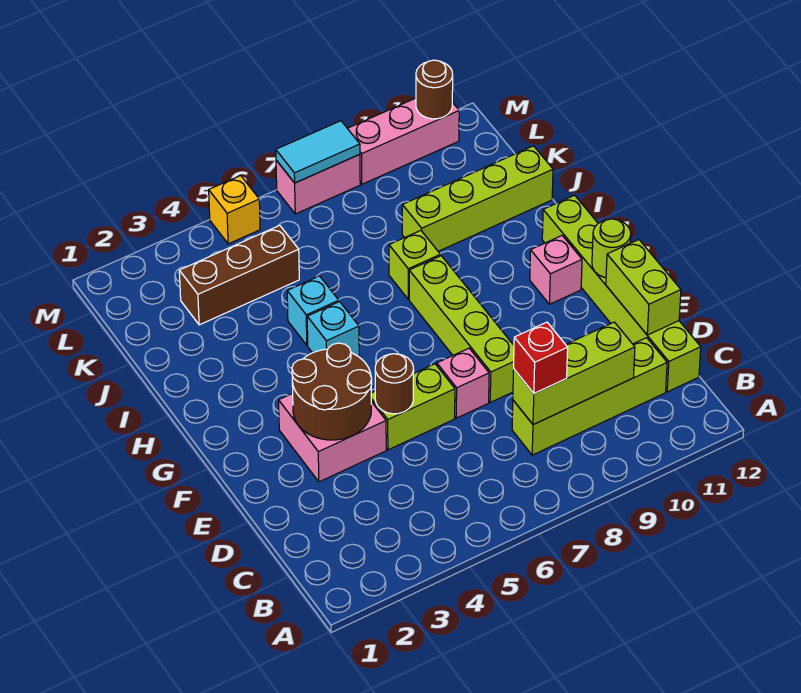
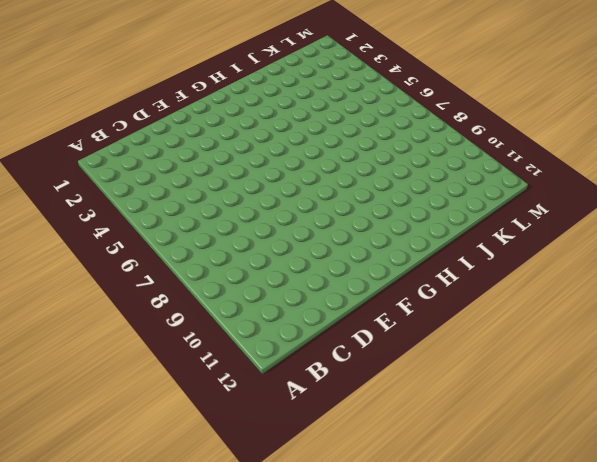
none -> lime brick C8:C11 level 1
none -> lime brick C12:H12 level 1
none -> pink brick E3:F4 level 1

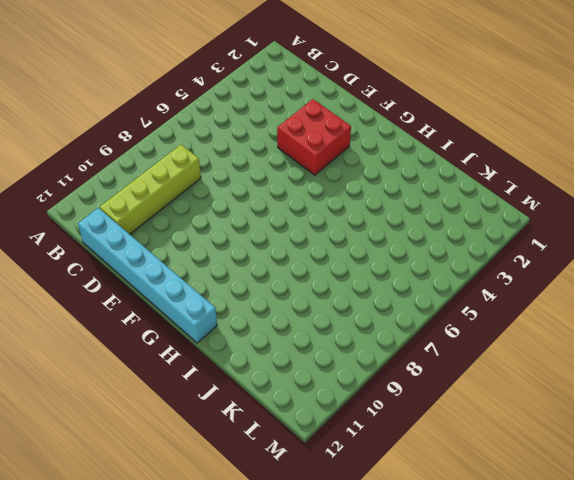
cyan brick C12:H12 level 1 -> lime brick C12:H12 level 1
red brick E3:F4 level 1 -> pink brick E3:F4 level 1
none -> lime brick E5:E6 level 1
none -> pink brick E7 level 1
none -> lime brick E8:H8 level 1

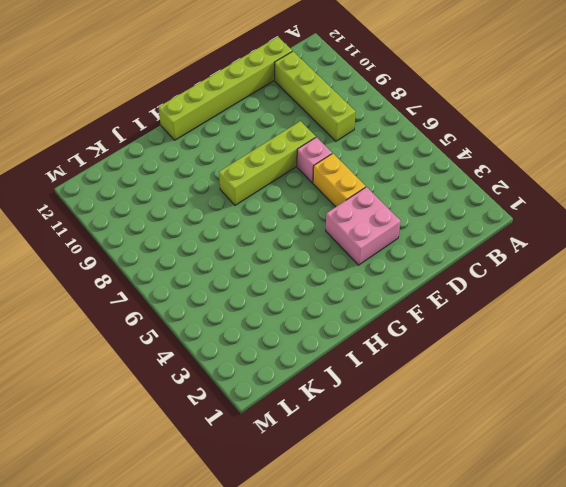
yellow brick E5:E6 level 1 -> lime brick E5:E6 level 1
none -> pink brick G11 level 1
none -> cyan brick H5 level 1
none -> cyan brick I5 level 1

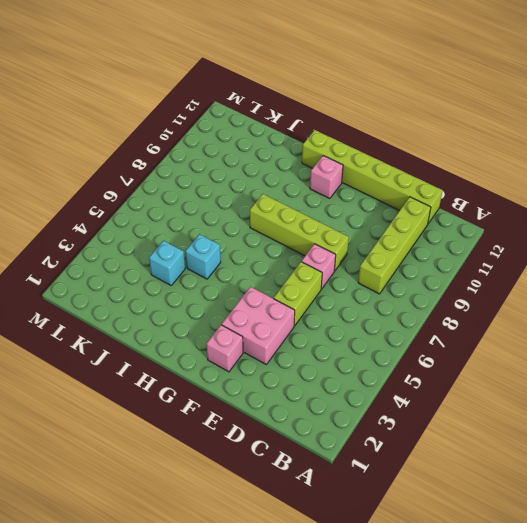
pink brick F2 level 1 -> none
cyan brick J4 level 1 -> cyan brick H5 level 1
none -> lime brick I8 level 1
none -> lime brick J9:J12 level 1
none -> brown brick K3:K5 level 1

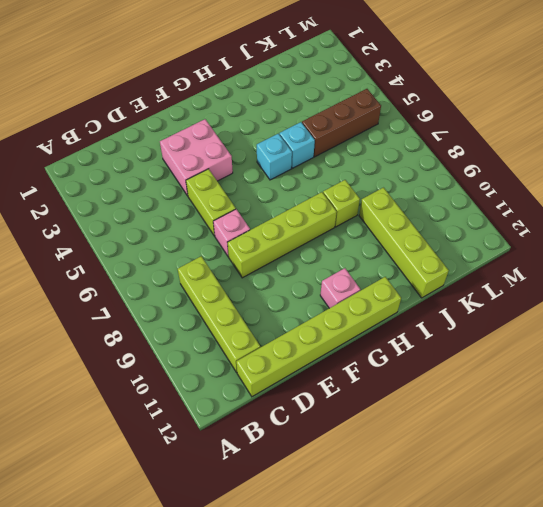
brown brick J5:L5 level 1 -> brown brick K3:K5 level 1
none -> yellow brick M5 level 1
none -> pink brick M7:M8 level 1
none -> pink brick M9:M11 level 1

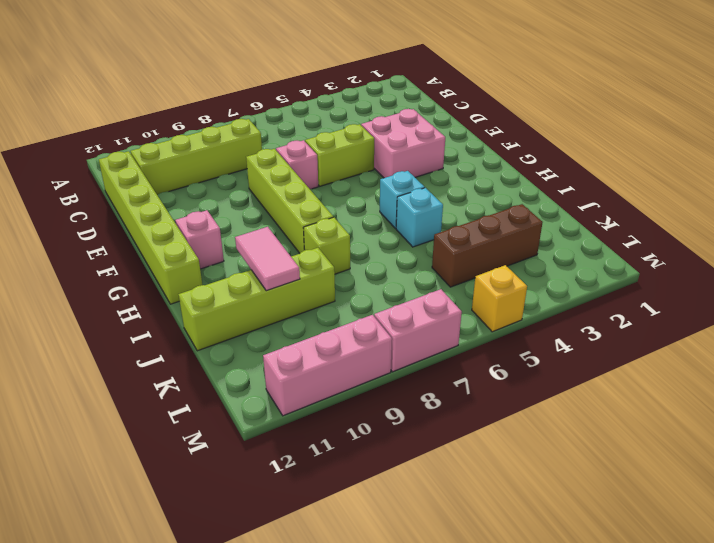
pink tile I10:J10 level 2 -> none
none -> lime brick C8:C10 level 2
none -> lime brick D12:E12 level 2
none -> brown round brick E3:F4 level 2

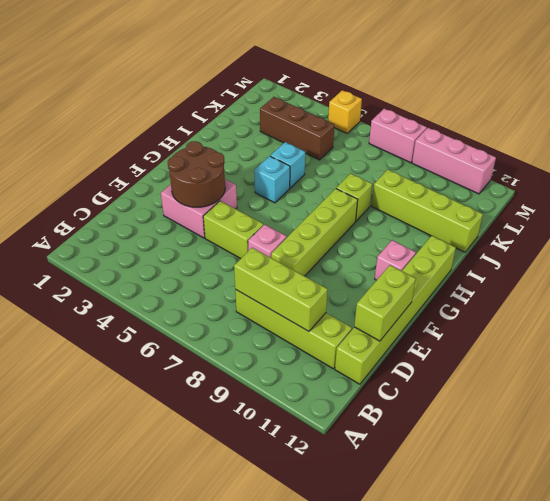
none -> brown round brick E5 level 2
none -> lime round brick F12 level 2
none -> cyan tile M7:M8 level 2

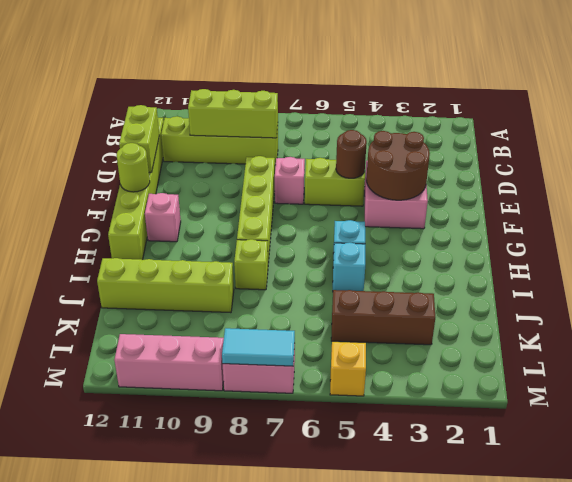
none -> brown round brick M11 level 2
none -> red brick C8 level 3

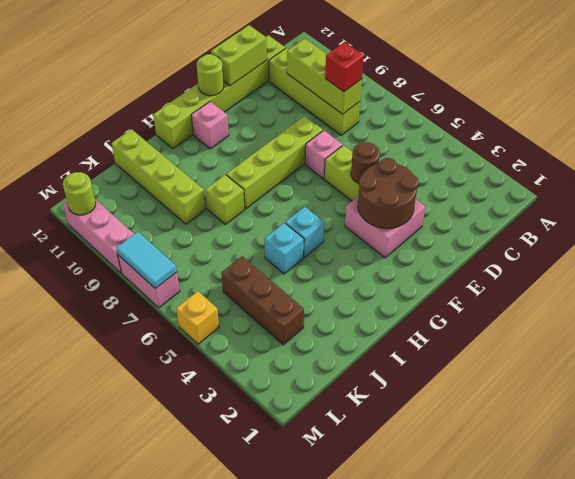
lime round brick M11 level 2 -> brown round brick M11 level 2

